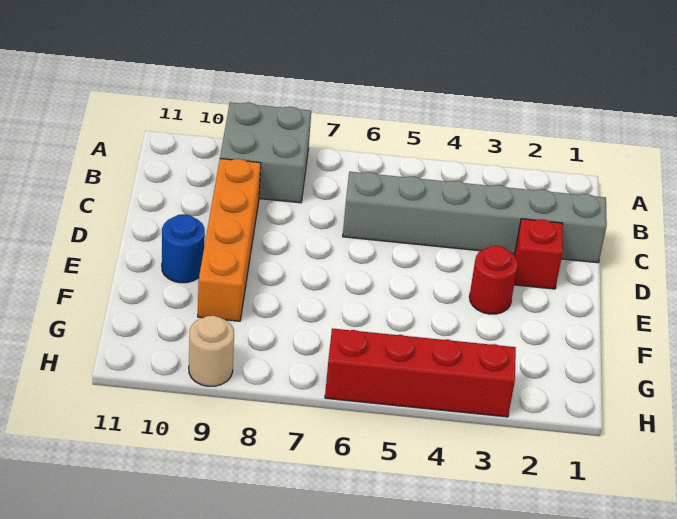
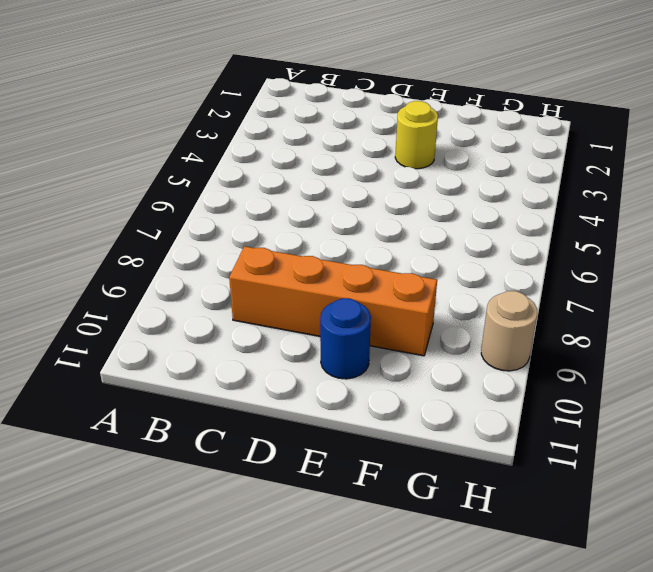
yellow round brick E3 level 1 -> red round brick E3 level 1
none -> grey brick A8:B9 level 1
none -> grey brick C1:C6 level 1

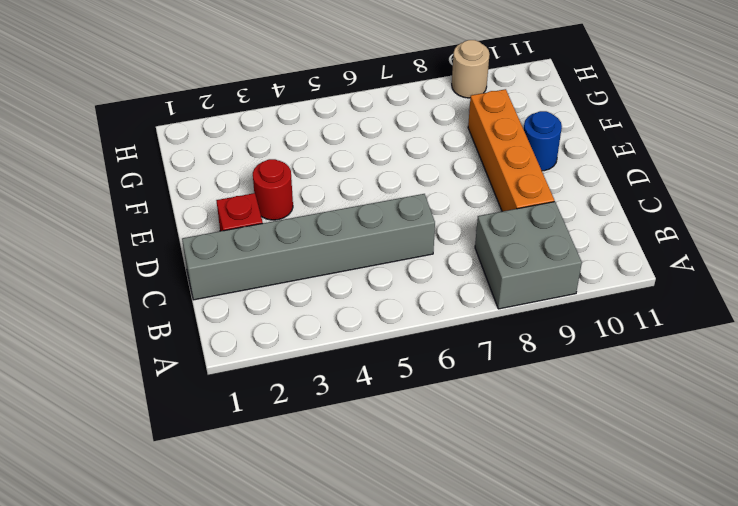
none -> red brick H3:H6 level 1

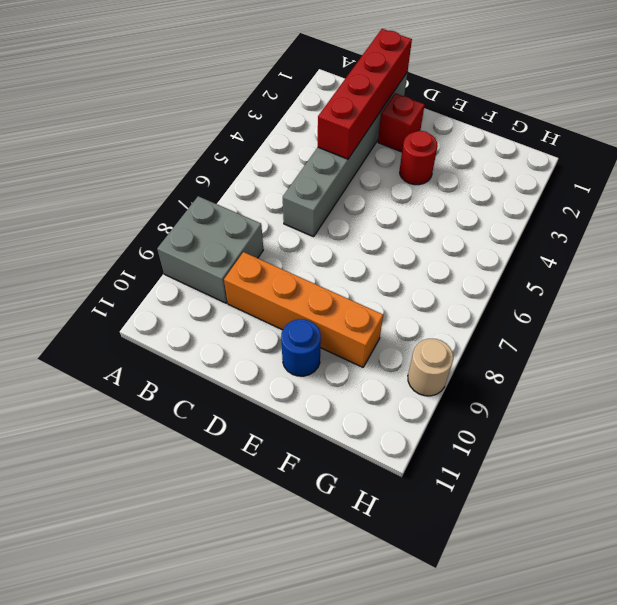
red brick C1:C4 level 2 -> red brick H3:H6 level 1

